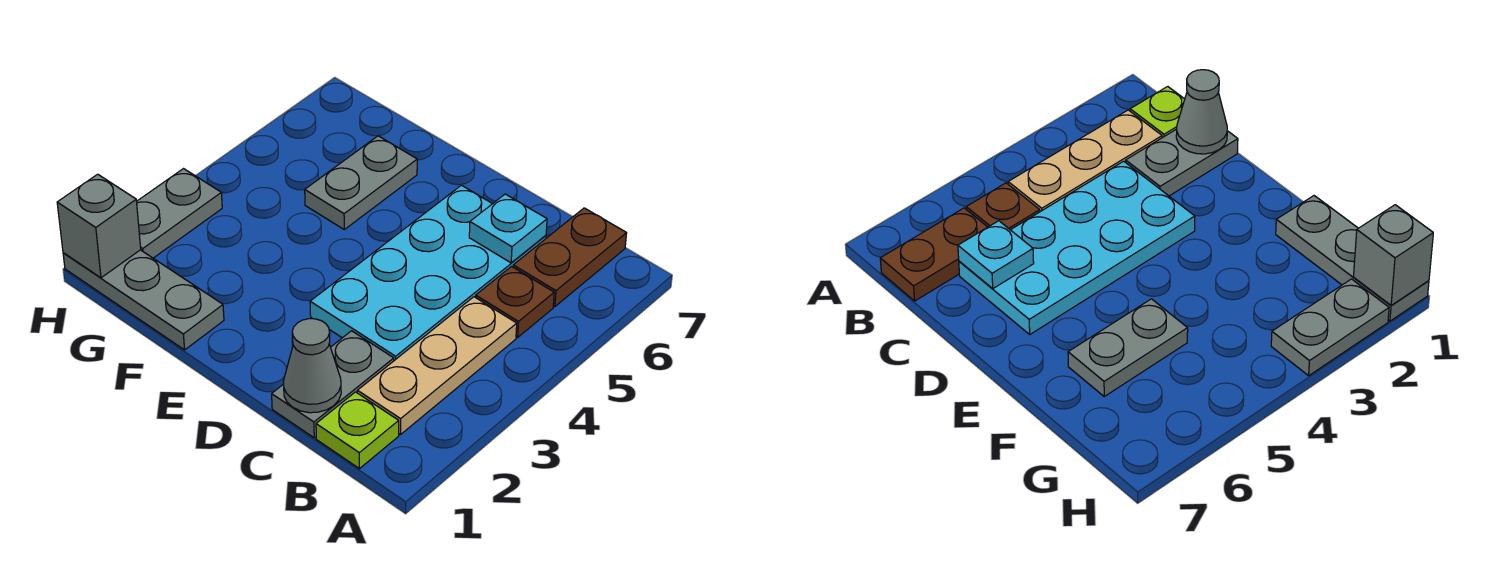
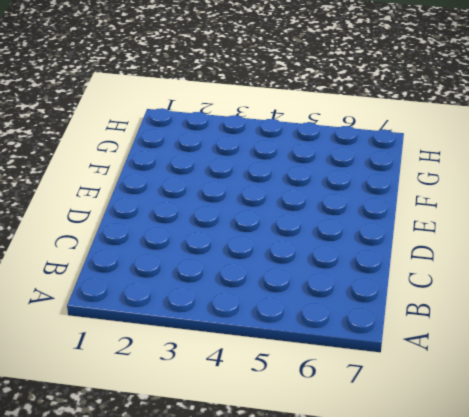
none -> lime plate B1 level 1
none -> tan plate B2:B4 level 1
none -> brown plate B5 level 1

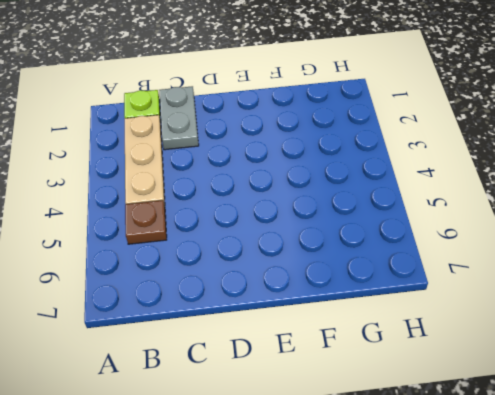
none -> brown plate B6:B7 level 1
none -> cyan plate C3:D6 level 1
none -> grey plate F1:H1 level 1

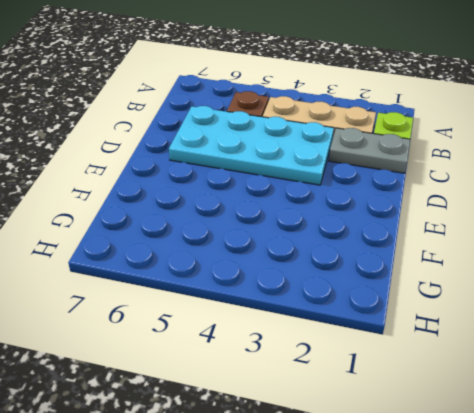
none -> brown plate B6:B7 level 1
none -> grey plate F1:H1 level 1
none -> grey plate F5:F6 level 1

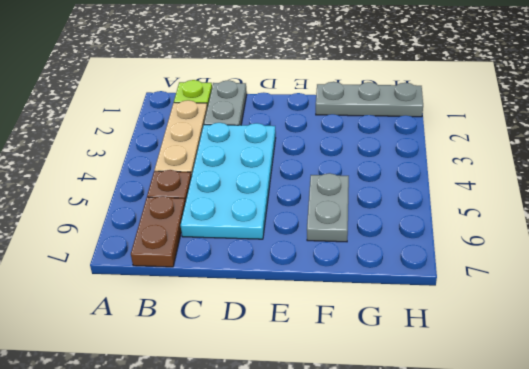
none -> grey plate H2:H3 level 1
none -> grey cone C1 level 2
none -> cyan plate C6 level 2

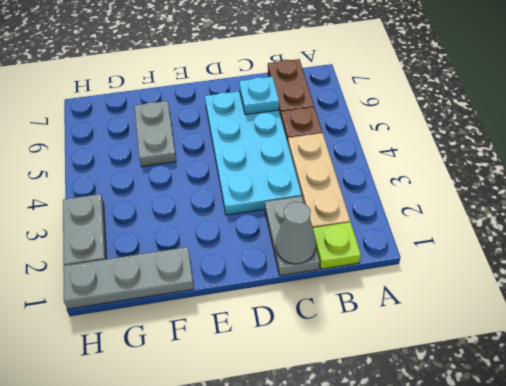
none -> grey brick H1 level 2

